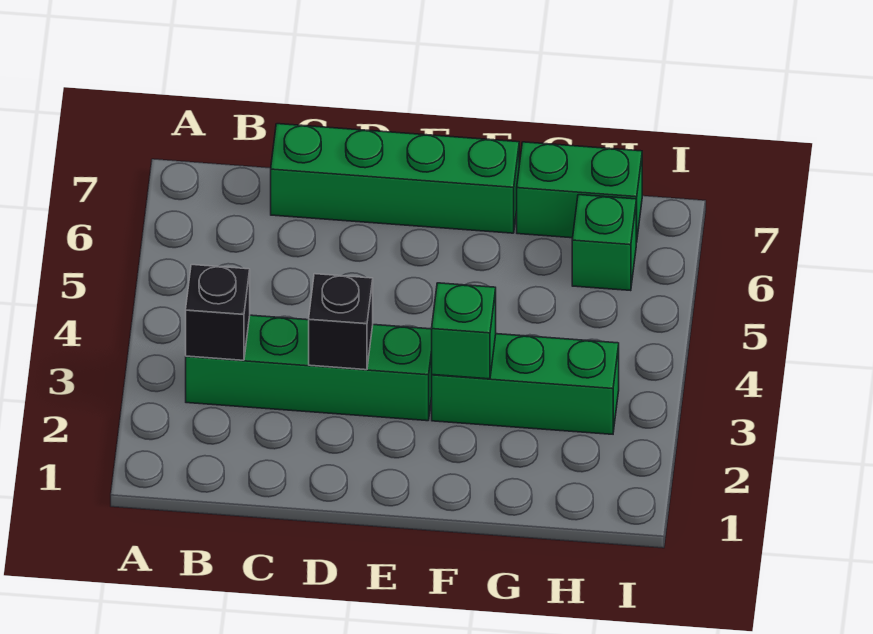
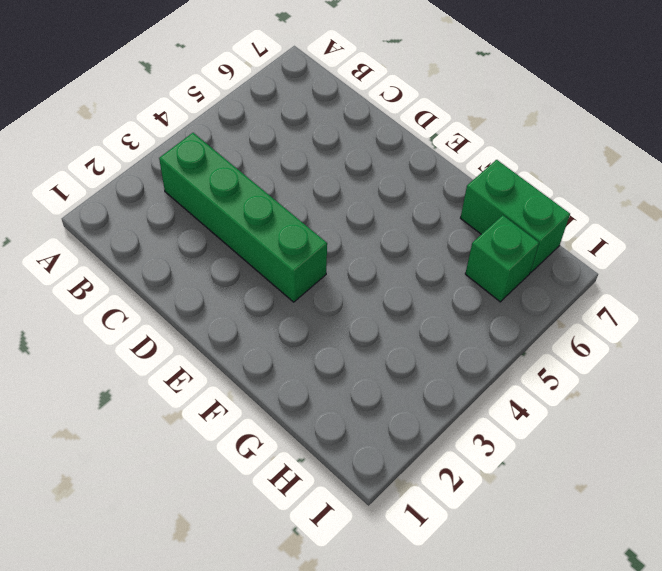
none -> green brick C7:F7 level 1
none -> green brick F3:H3 level 1

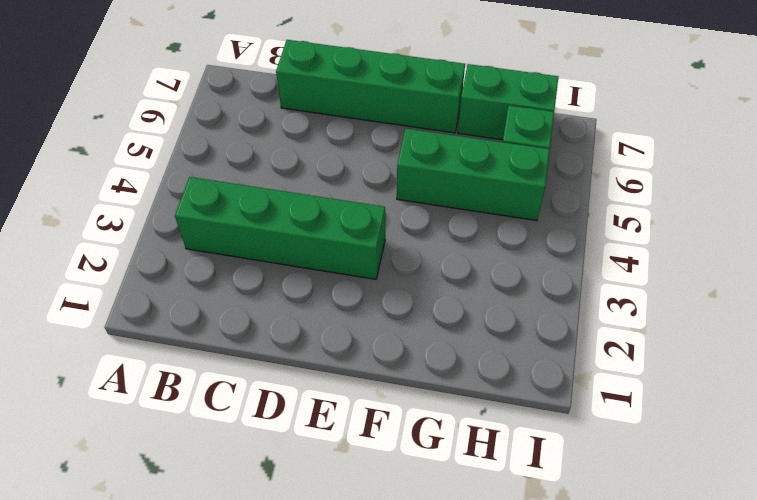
green brick F5:H5 level 1 -> green brick F3:H3 level 1
none -> black brick B3 level 2
none -> black brick D3 level 2

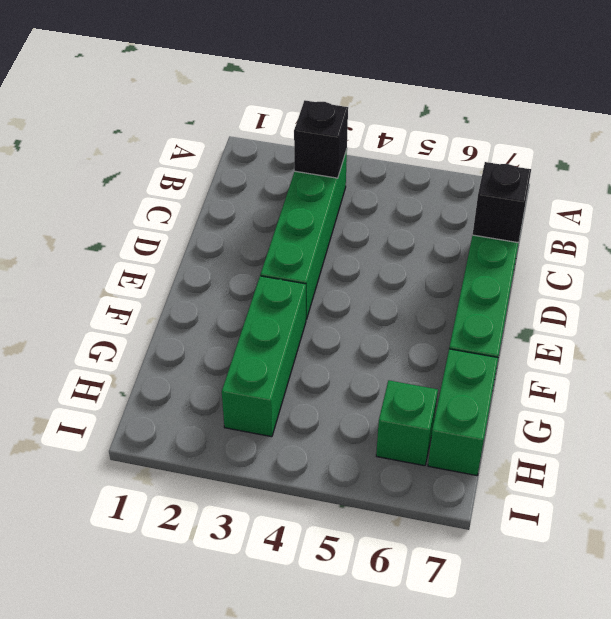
black brick C7 level 2 -> black brick D3 level 2
none -> green brick F3 level 2

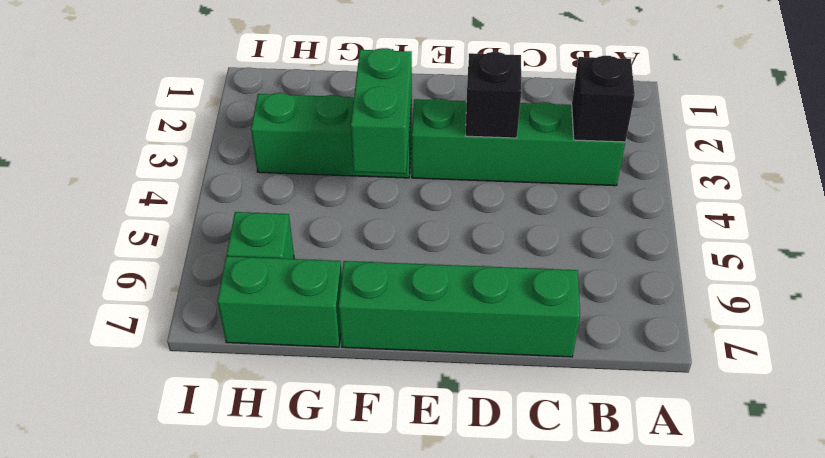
green brick F3:F4 level 2 -> green brick F3 level 2

